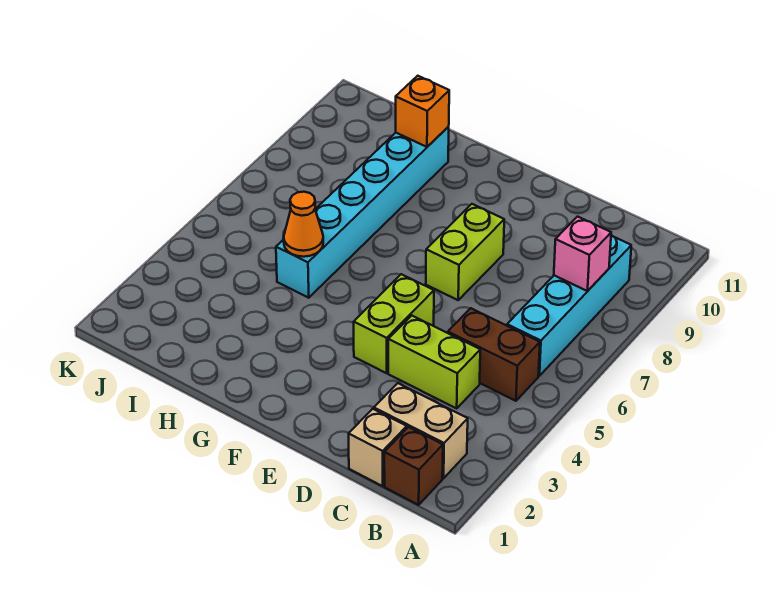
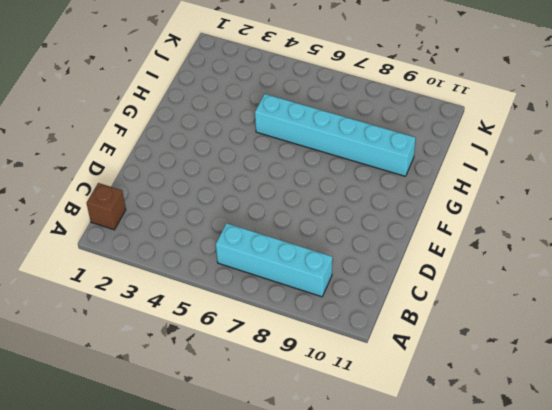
none -> tan brick B2:C2 level 1
none -> brown brick B5:C5 level 1
none -> tan brick C1 level 1

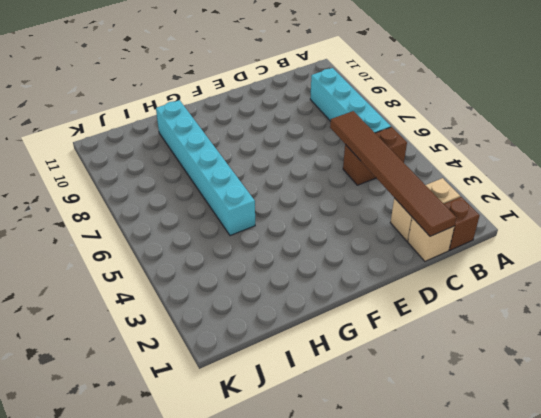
brown tile C1:C6 level 2 -> none
none -> lime brick C4:D4 level 1
none -> lime brick E4:E5 level 1
none -> lime brick E7:E8 level 1

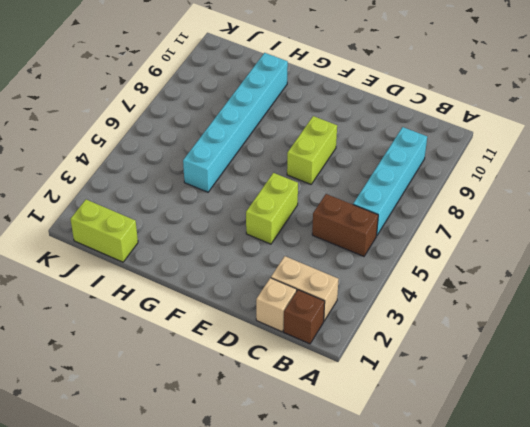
lime brick I1:J1 level 1 -> lime brick C4:D4 level 1
none -> pink brick B8 level 2
none -> orange cone H5 level 2
none -> orange brick H10 level 2

